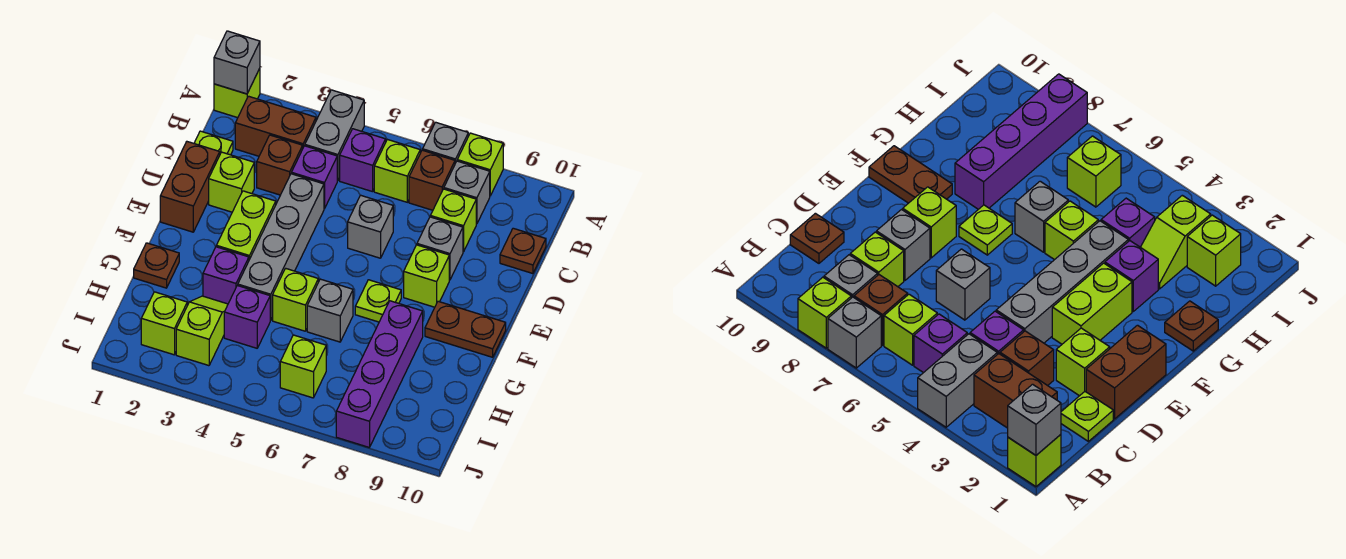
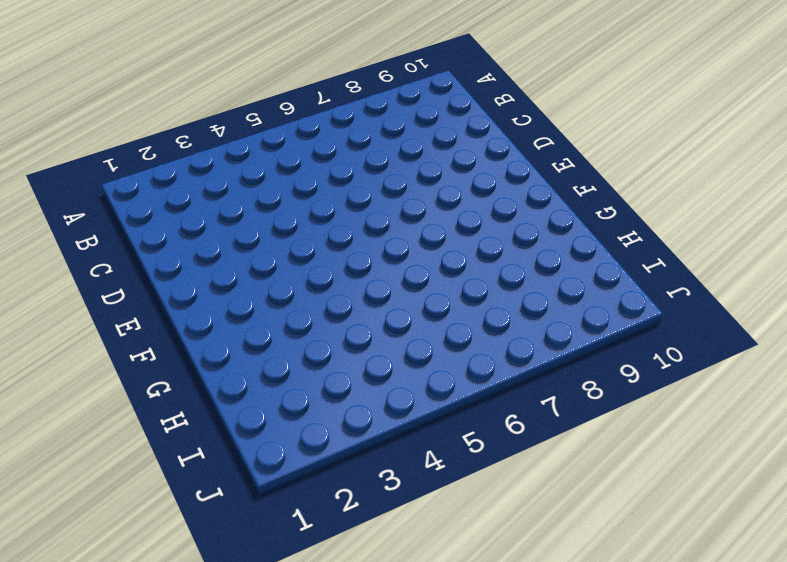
none -> lime brick A1 level 1
none -> grey brick A4:B4 level 1
none -> grey brick A7 level 1
none -> lime brick A8 level 1

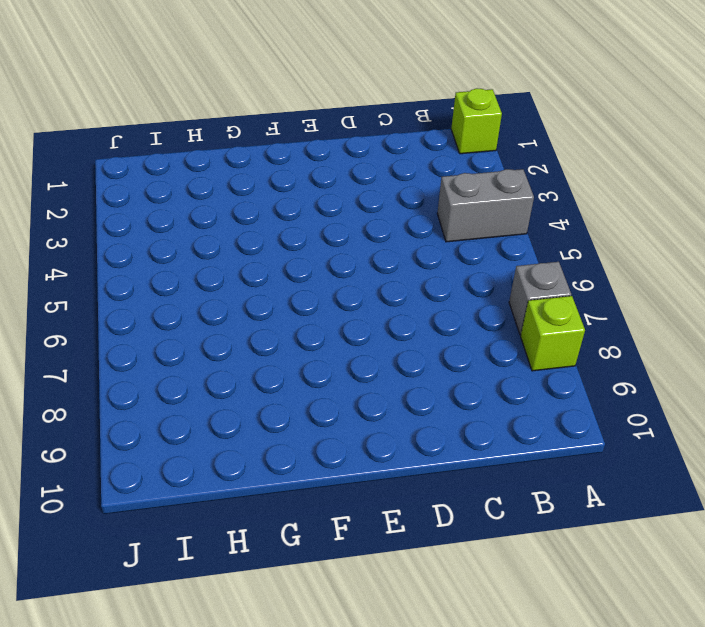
none -> brown brick B2:B3 level 1
none -> purple brick B5 level 1
none -> lime brick B6 level 1
none -> brown brick B7 level 1

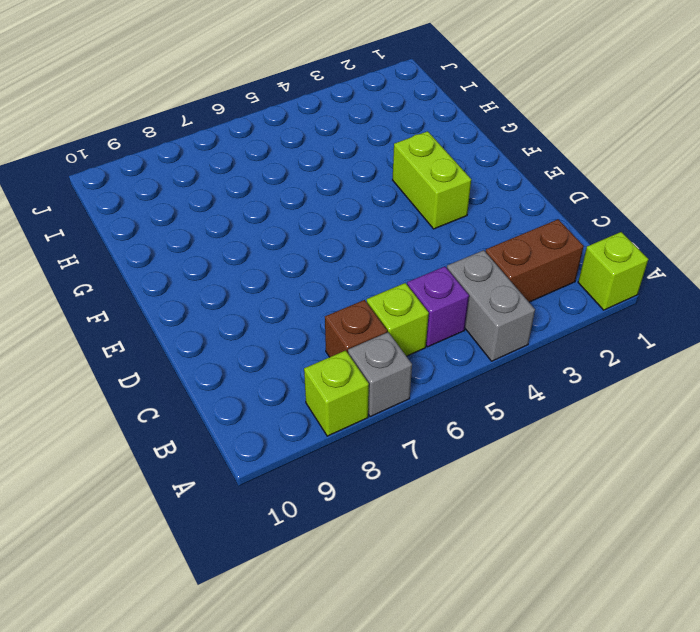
none -> grey brick B8 level 1
none -> lime plate C1 level 1
none -> brown brick C3 level 1
none -> purple brick C4 level 1

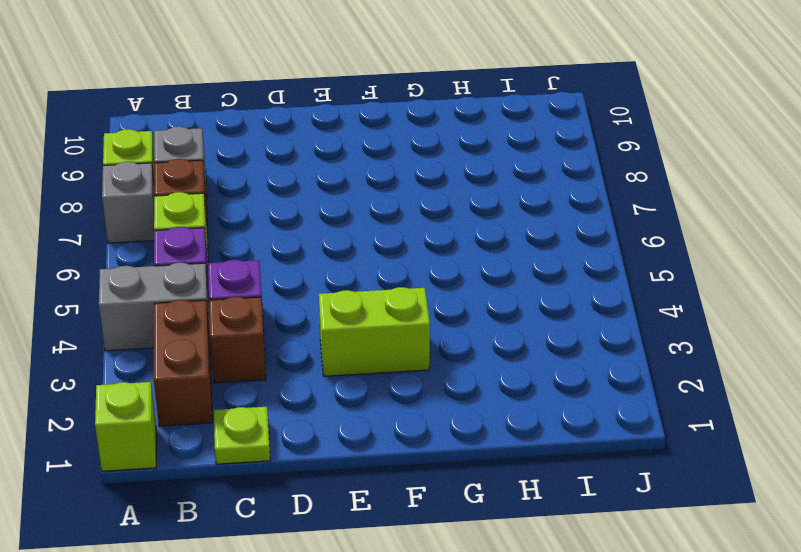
none -> lime brick C8 level 1
none -> brown plate C10 level 1
none -> brown brick D1:E1 level 1
none -> lime brick D2 level 1

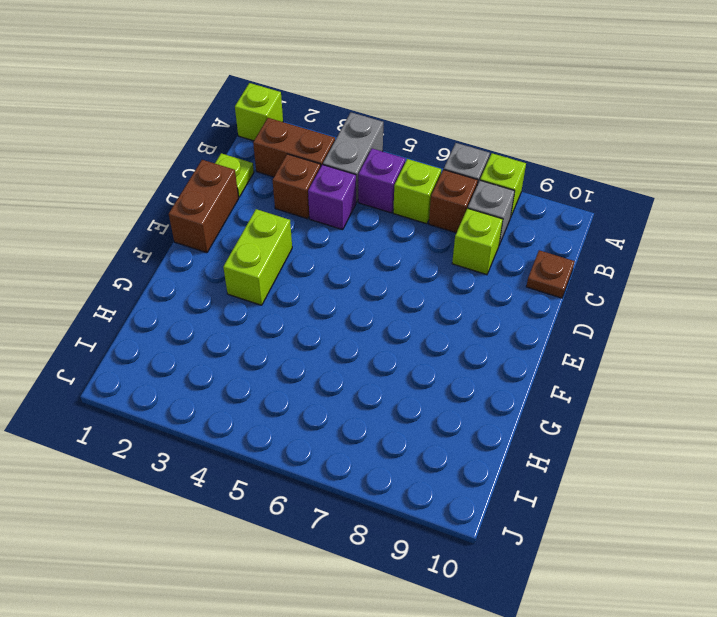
none -> lime brick D2 level 1
none -> grey brick D4:G4 level 1
none -> grey brick D6 level 1
none -> grey brick D8 level 1

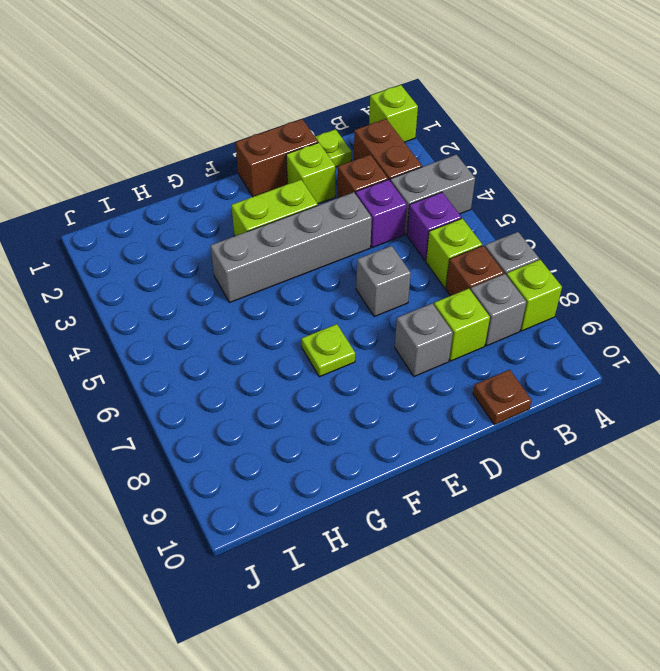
none -> lime brick E8 level 1
none -> brown plate F9:F10 level 1
none -> brown plate G1 level 1
none -> purple brick G3 level 1

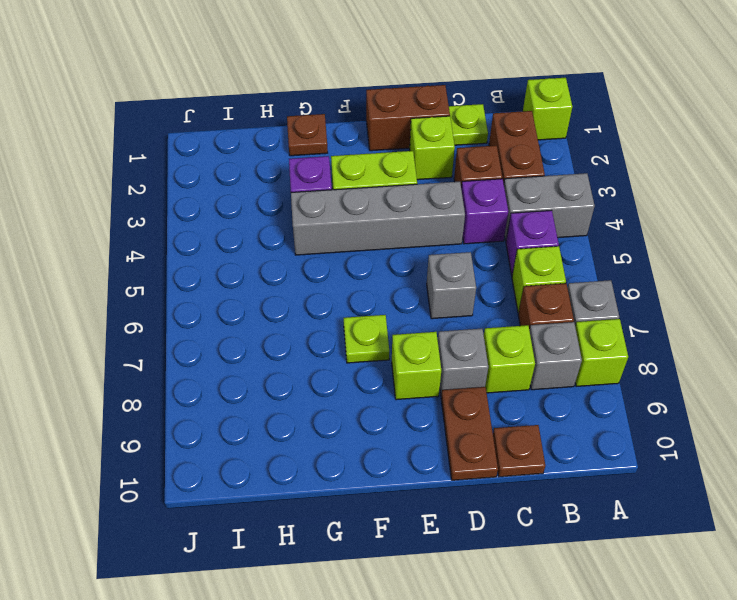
brown plate D9:D10 level 1 -> brown plate F9:F10 level 1
none -> lime brick G5 level 1
none -> grey brick G6 level 1
none -> purple brick G8:J8 level 1
none -> lime slope H3:I3 level 1 top I

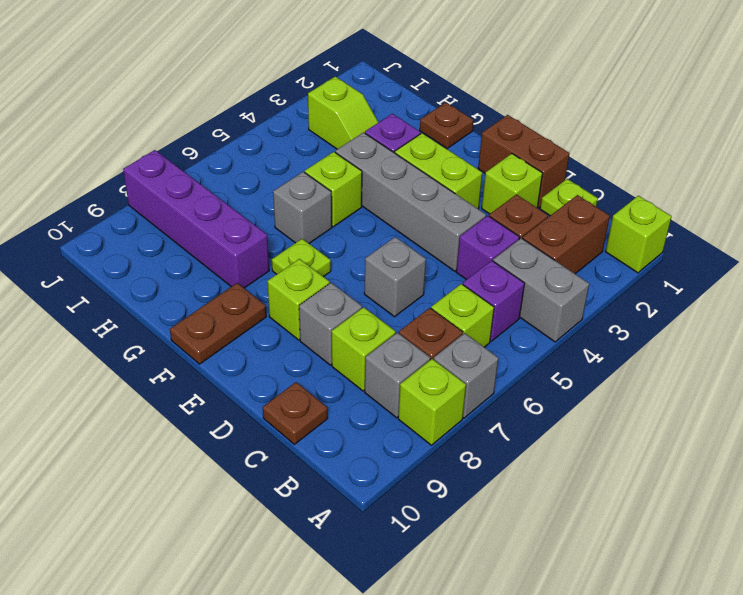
none -> purple brick H4 level 1
none -> lime brick I2 level 1
none -> lime brick I6 level 1
none -> grey brick A1 level 2

